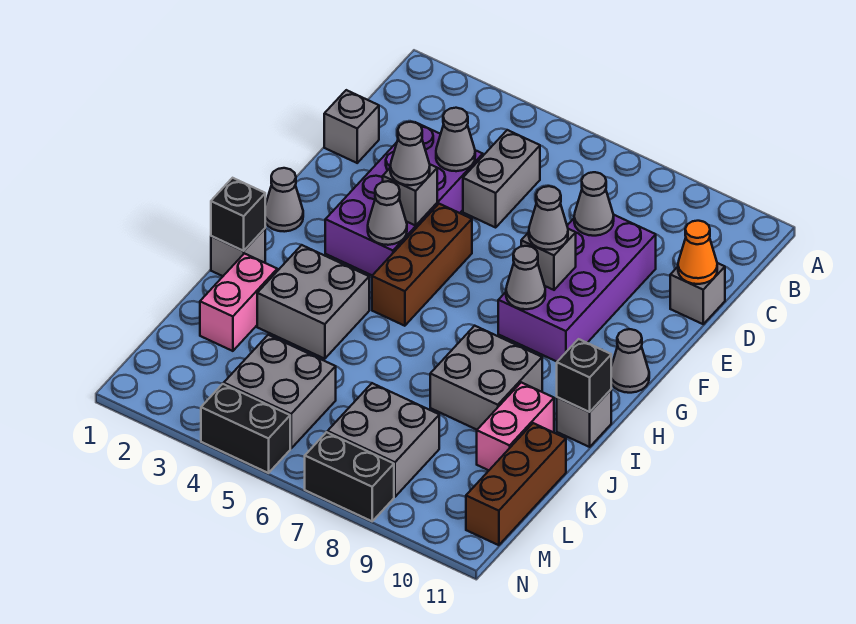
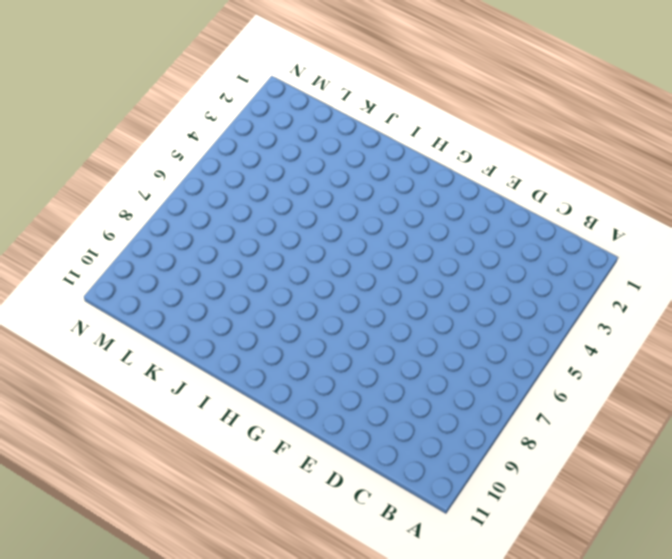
none -> grey brick C5:D5 level 1
none -> grey brick D1 level 1
none -> purple brick D3:G4 level 1
none -> purple brick D8:G9 level 1

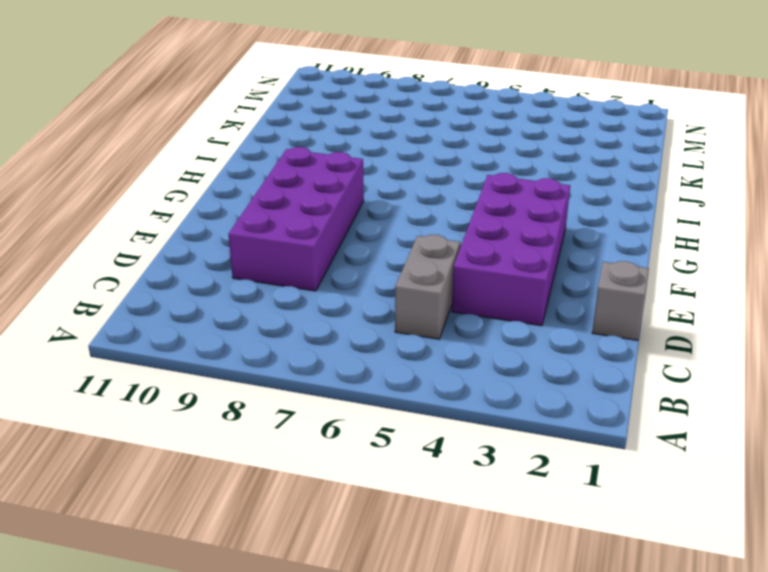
none -> grey brick D11 level 1
none -> brown brick F5:H5 level 1
none -> grey cone G1 level 1
none -> grey cone G11 level 1

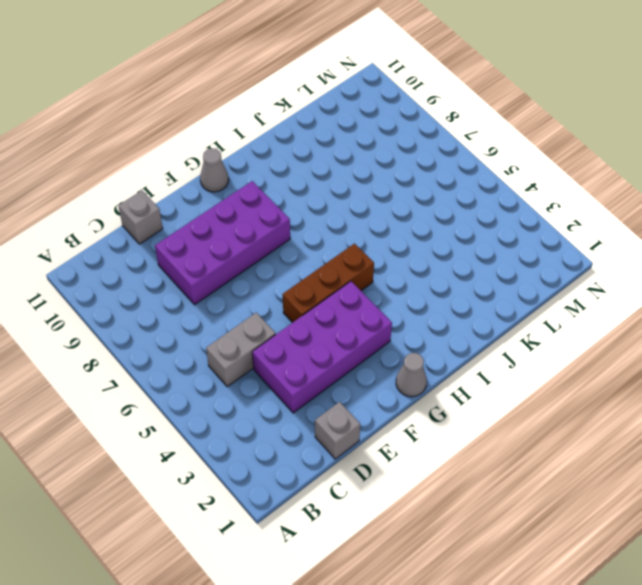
none -> grey brick I1 level 1
none -> grey brick I3:J4 level 1
none -> grey brick I8:J9 level 1
none -> grey brick I11 level 1

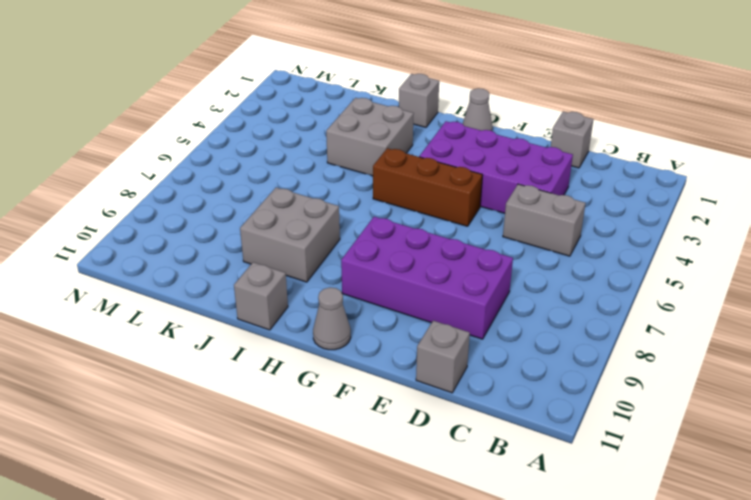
none -> pink brick J2:K2 level 1
none -> pink brick J10:K10 level 1
none -> brown brick K11:M11 level 1
none -> grey brick L4:M5 level 1

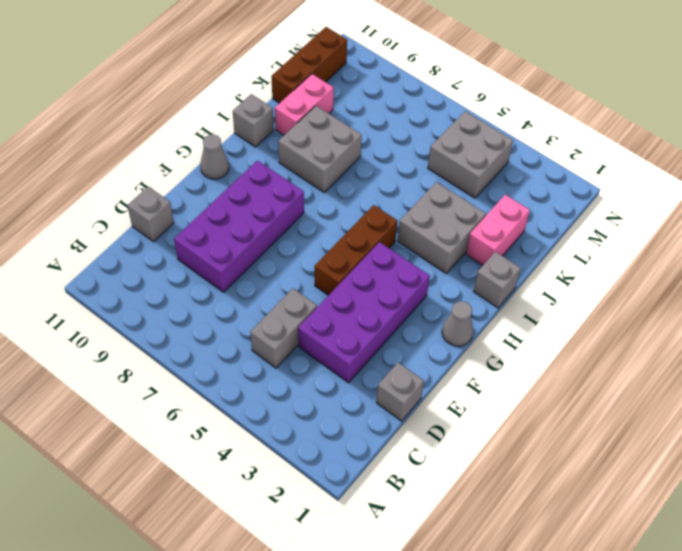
none -> grey brick L7:M8 level 1
none -> black brick N4:N5 level 1
none -> black brick N7:N8 level 1
none -> grey cone D4 level 2

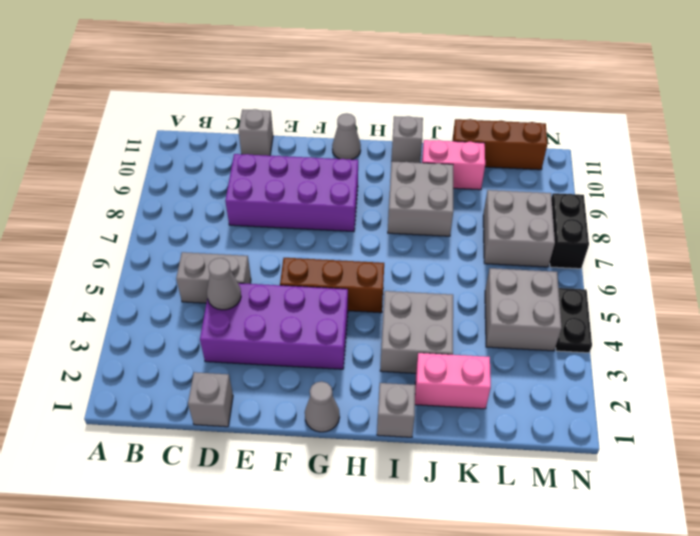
black plate N4:N5 level 1 -> black brick N4:N5 level 1
none -> grey cone D8 level 2
none -> orange cone D11 level 2
none -> grey brick F4 level 2
none -> grey brick F8 level 2

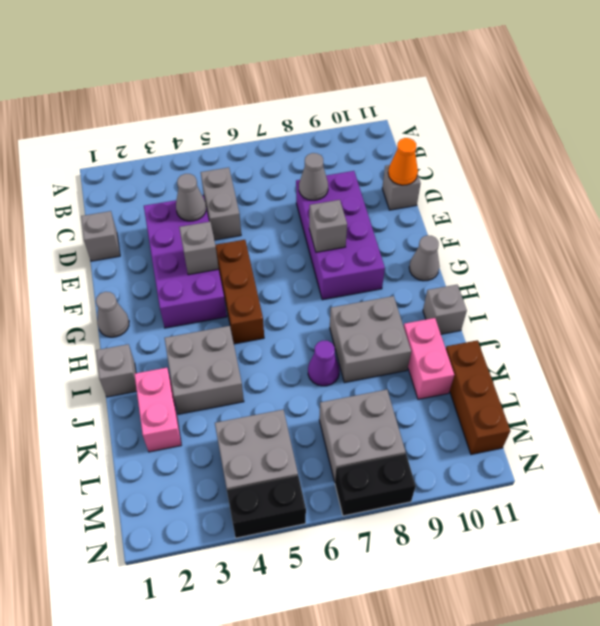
purple cone J7 level 1 -> none
none -> grey cone G4 level 2
none -> grey cone G8 level 2
none -> black brick I1 level 2
none -> black brick I11 level 2

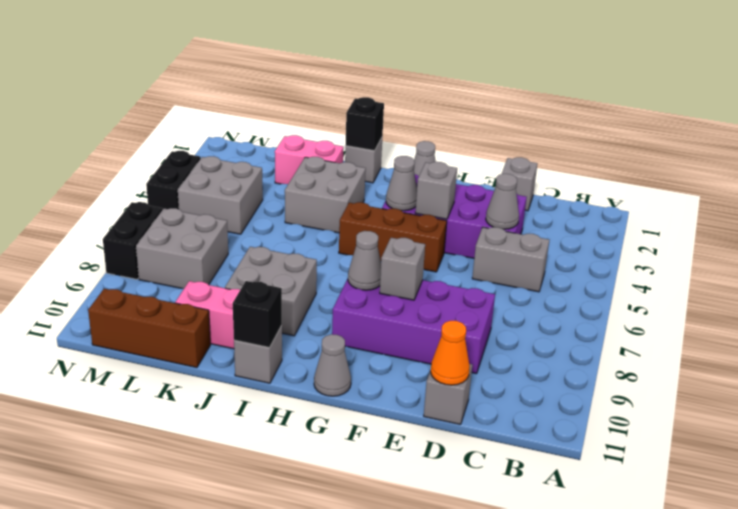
none -> grey cone D8 level 2
none -> grey cone F4 level 3
none -> grey cone F8 level 3

